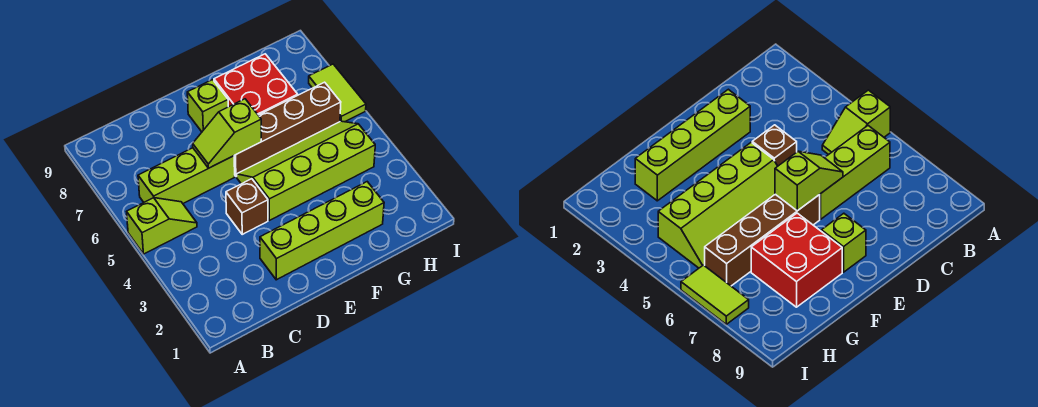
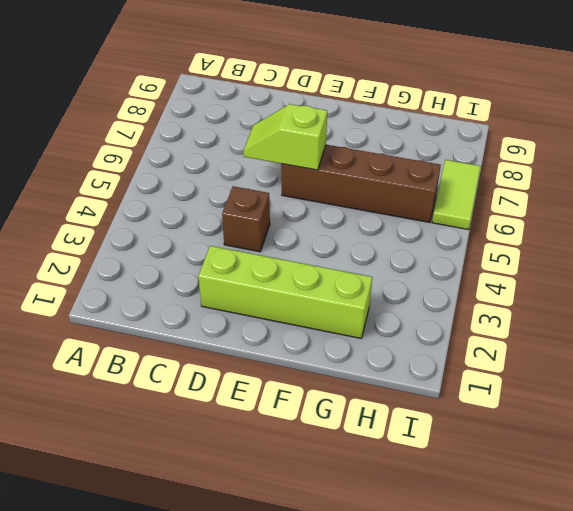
none -> lime slope A5:B5 level 1 top A
none -> lime brick B6:D6 level 1

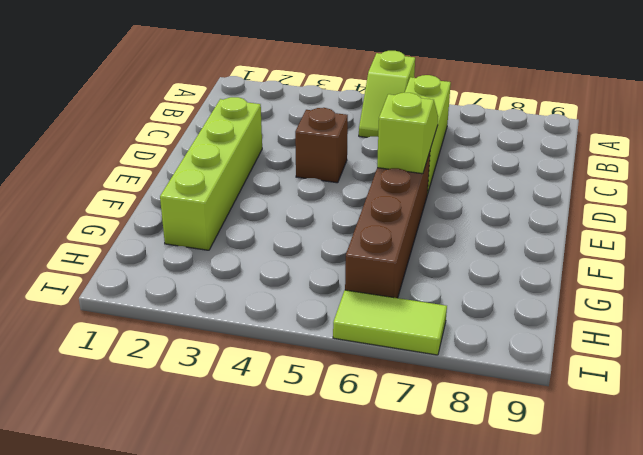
none -> lime slope E4:H5 level 1 top 4
none -> lime brick E8 level 1

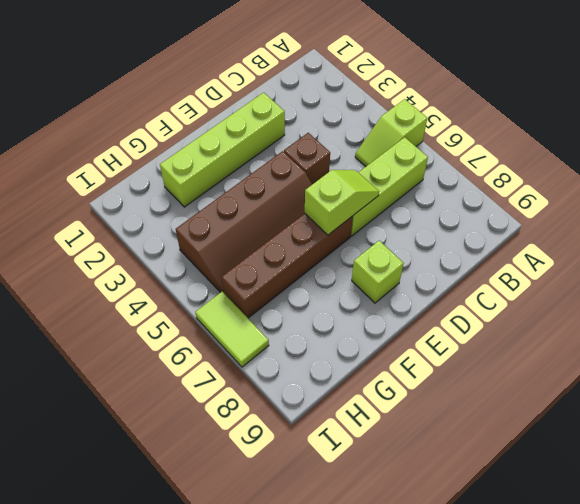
brown slope E4:H5 level 1 top 4 -> lime slope E4:H5 level 1 top 4
none -> red brick F7:G8 level 1

